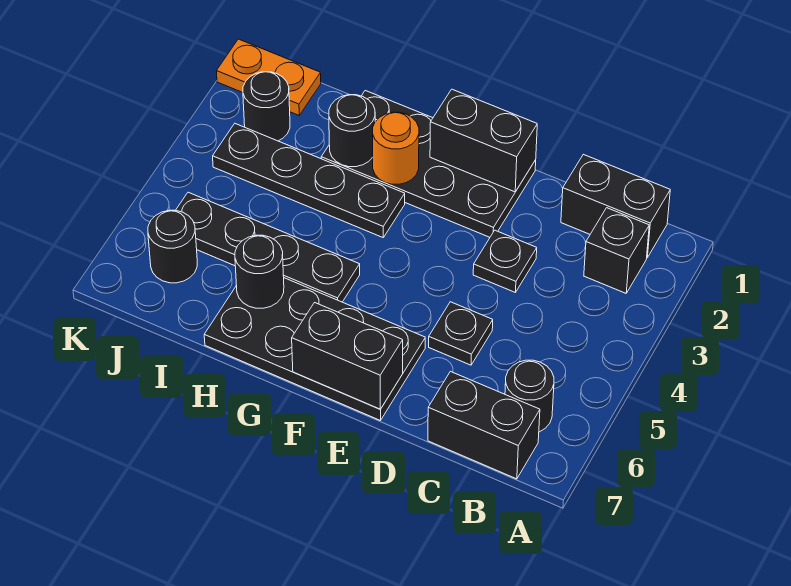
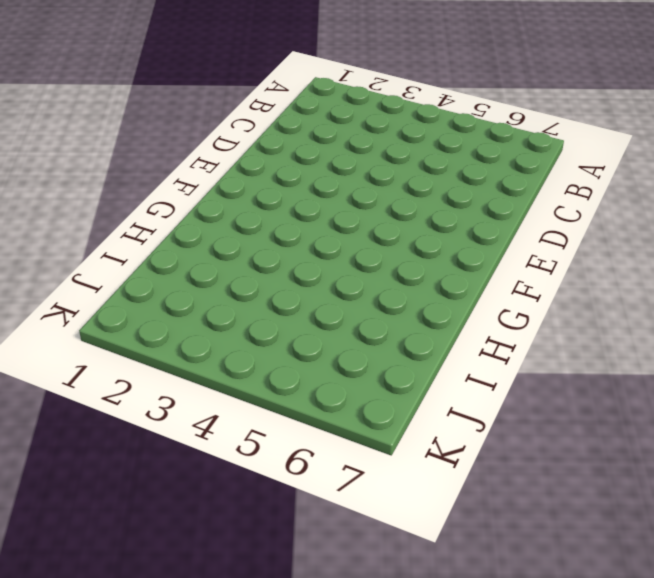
none -> black brick B1:C1 level 1
none -> black brick B2 level 1
none -> black round brick B6 level 1

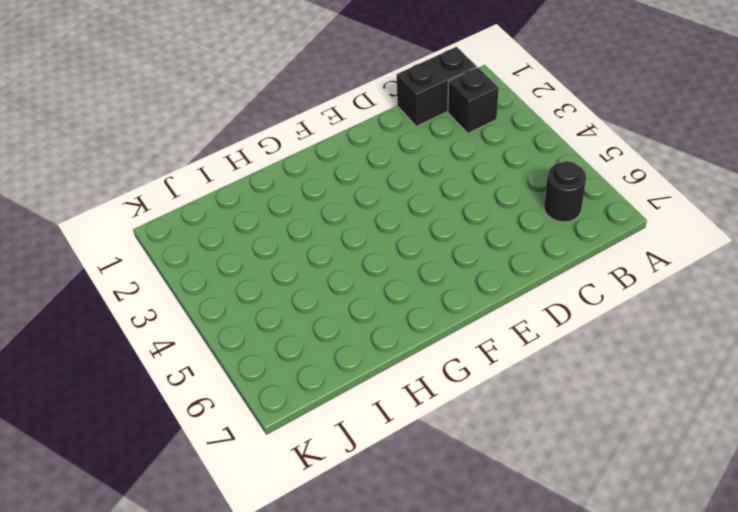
none -> black brick B7:C7 level 1
none -> black plate D3 level 1
none -> black plate D5 level 1

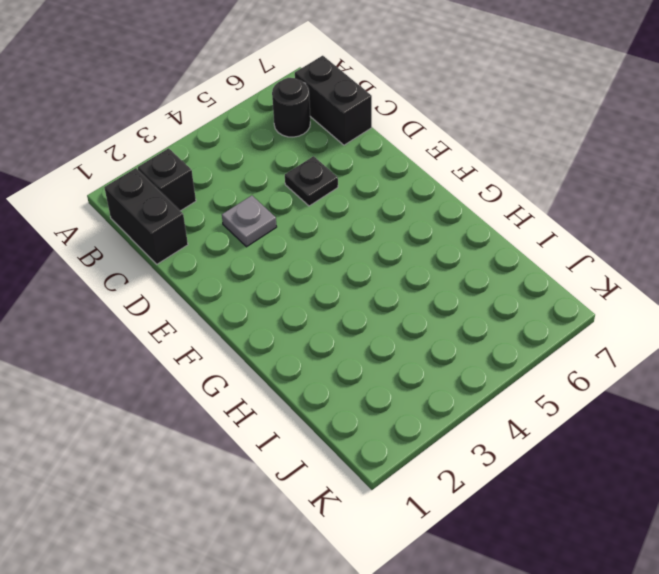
grey plate D3 level 1 -> black plate D3 level 1
none -> black plate E1:H2 level 1
none -> black plate E6:H7 level 1
none -> black plate G3:J3 level 1

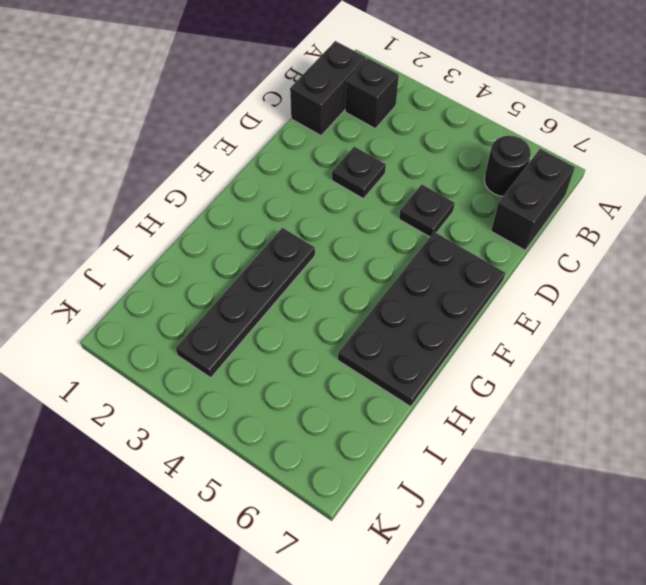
none -> black plate E1:H2 level 1
none -> black plate G5:J5 level 1
none -> orange plate J1:K1 level 1

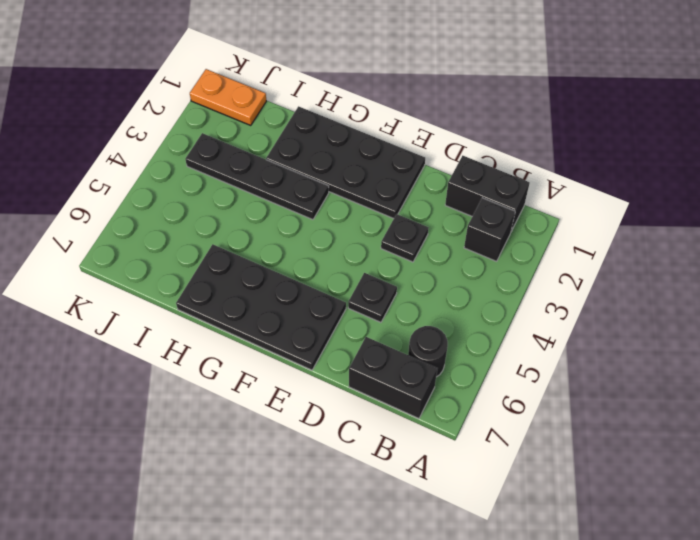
none -> black plate G5:J5 level 1
none -> black round brick J2 level 1
none -> black round brick J6 level 1

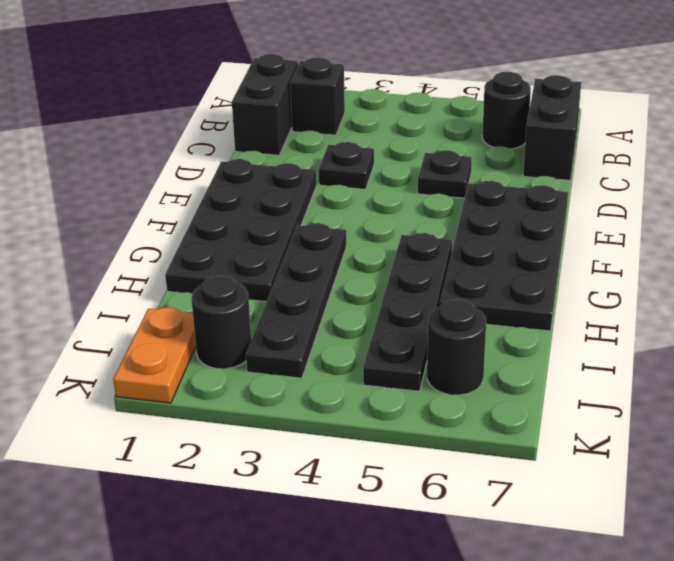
none -> black brick E1:F1 level 2
none -> black brick E7:F7 level 2
none -> orange round brick G2 level 2

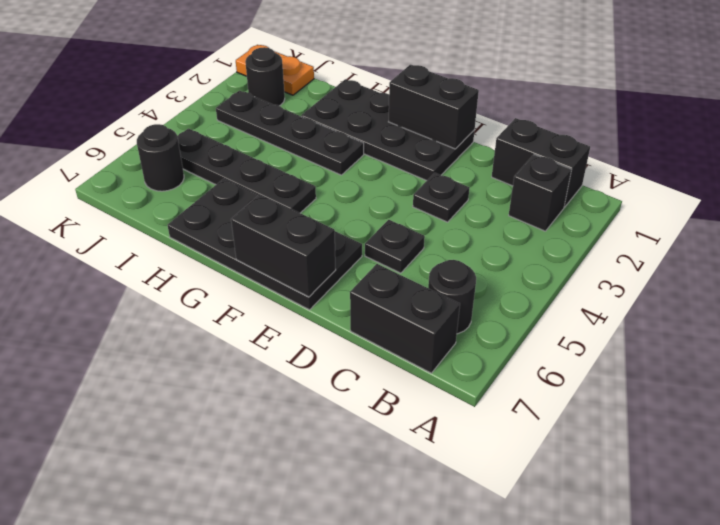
none -> orange round brick G2 level 2
none -> black round brick H2 level 2
none -> black round brick H6 level 2

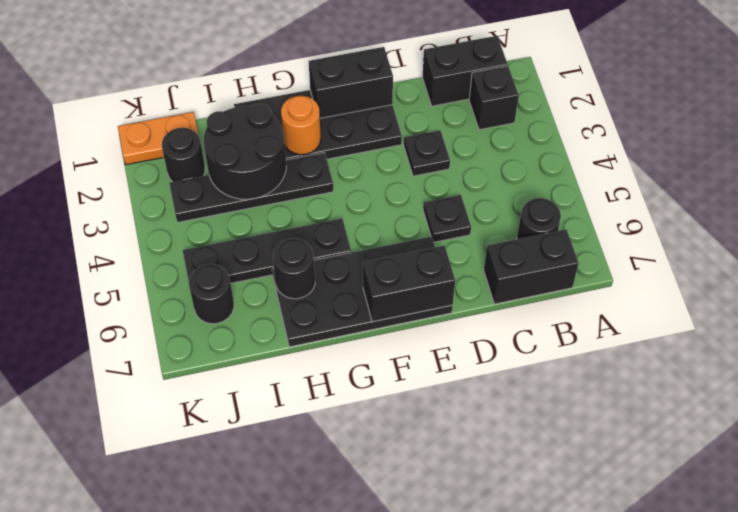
black round brick H2:I3 level 2 -> black round brick H2 level 2

